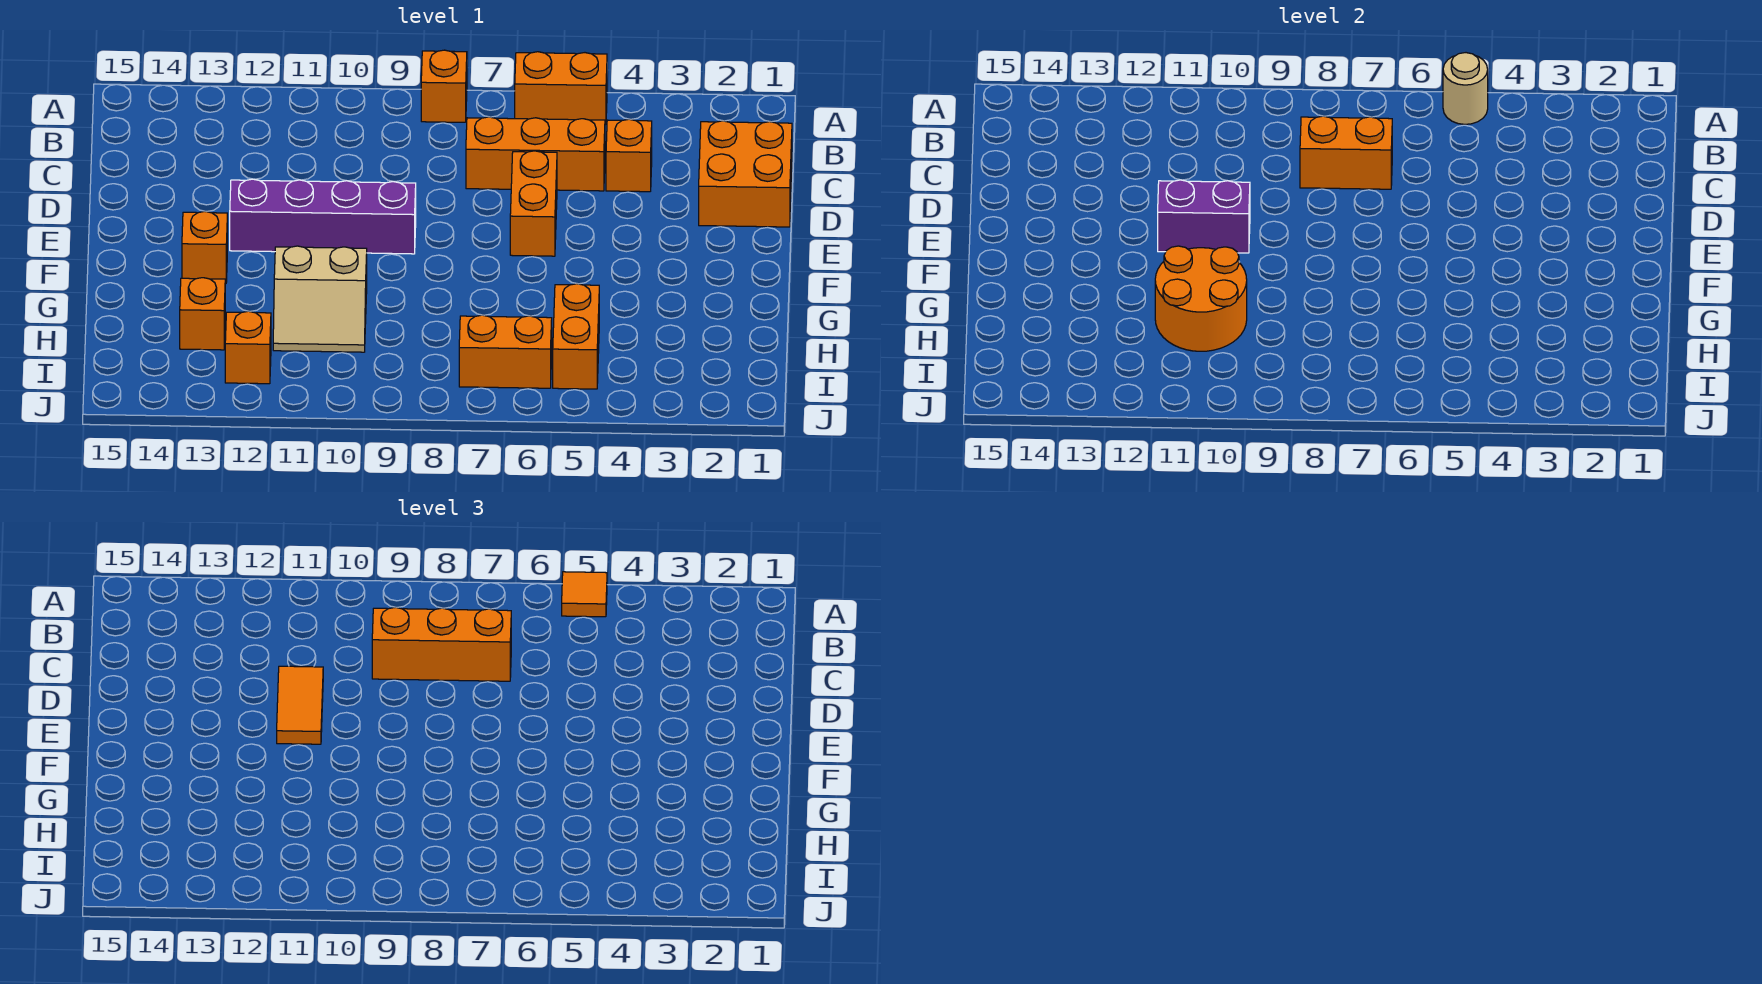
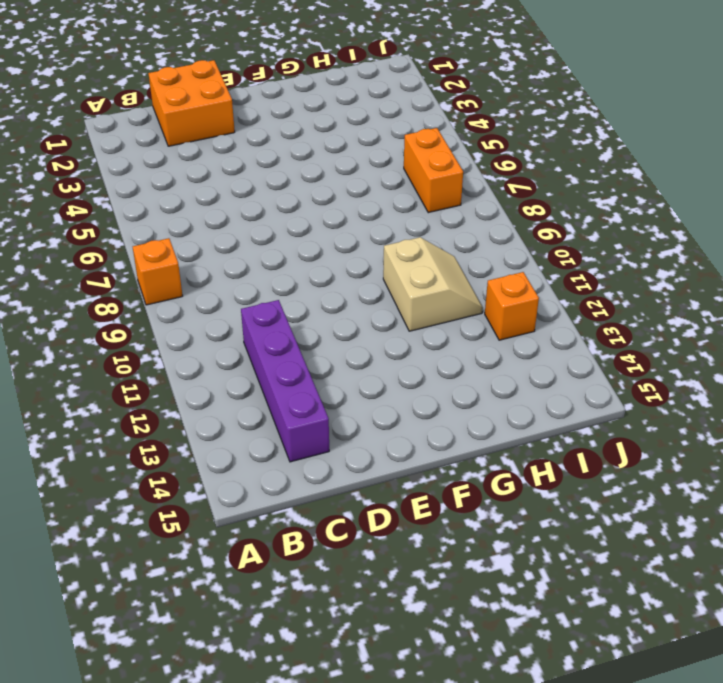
purple brick C11:C14 level 1 -> purple brick E9:E12 level 1
none -> orange brick A5:A6 level 1
none -> orange brick C4 level 1
none -> orange brick C5:C7 level 1

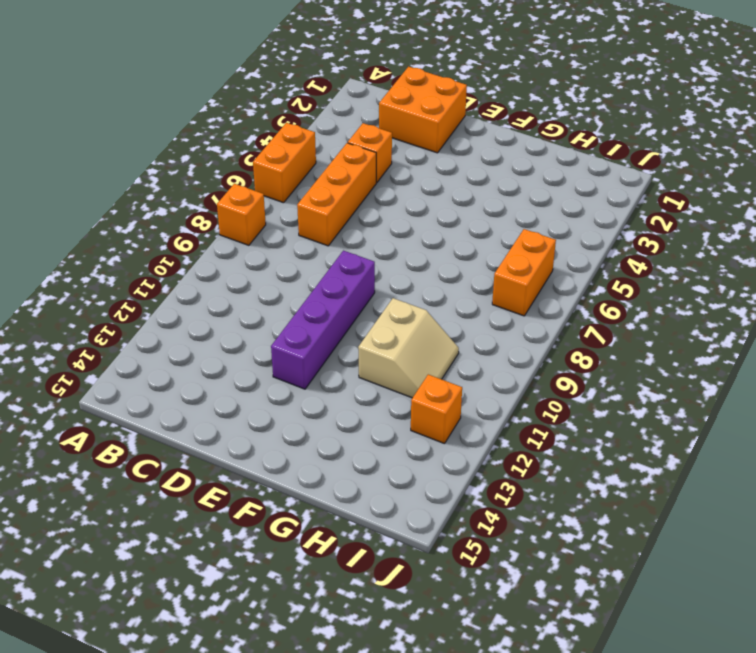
none -> orange brick D6:E6 level 1
none -> orange brick F13 level 1
none -> orange brick H5:I5 level 1

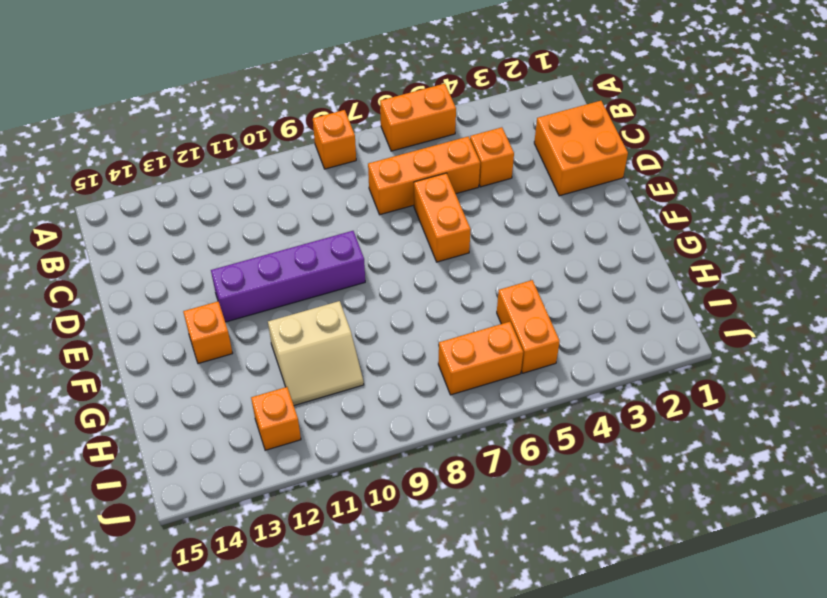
none -> orange brick H13 level 1
none -> tan round brick A5 level 2
none -> orange brick C7:C8 level 2

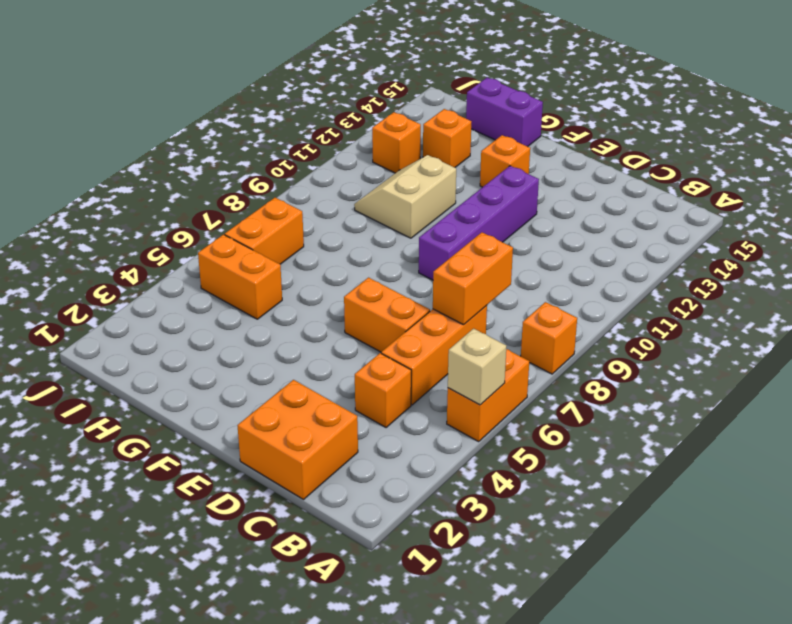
tan brick A5 level 2 -> tan round brick A5 level 2
purple brick G15:H15 level 1 -> purple brick E10:E11 level 2
none -> orange round brick G10:H11 level 2
none -> orange tile A5 level 3
none -> orange brick C7:C9 level 3

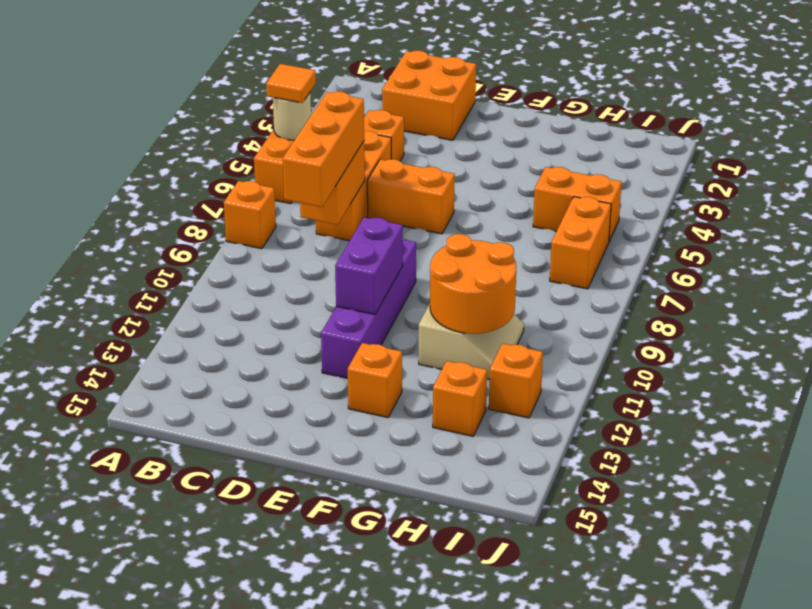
none -> orange tile D11:E11 level 3

